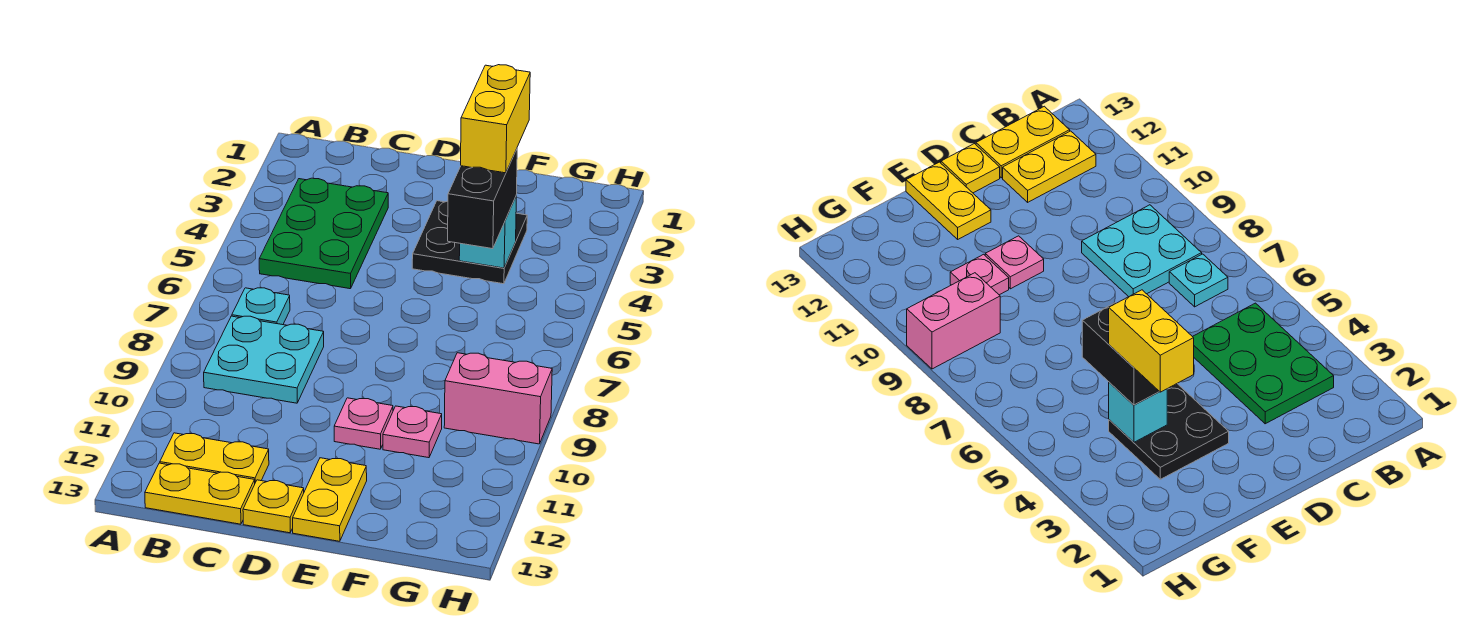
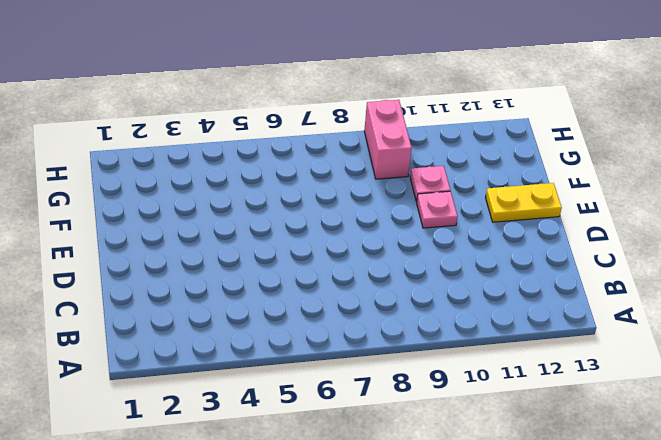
none -> green plate B3:C5 level 1
none -> cyan plate B7 level 1
none -> cyan plate B8:C9 level 1

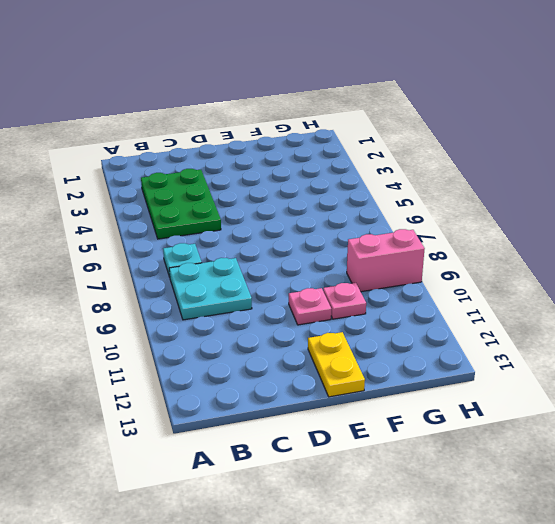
none -> yellow plate B12:C12 level 1
none -> yellow plate B13:C13 level 1
none -> yellow plate D13 level 1

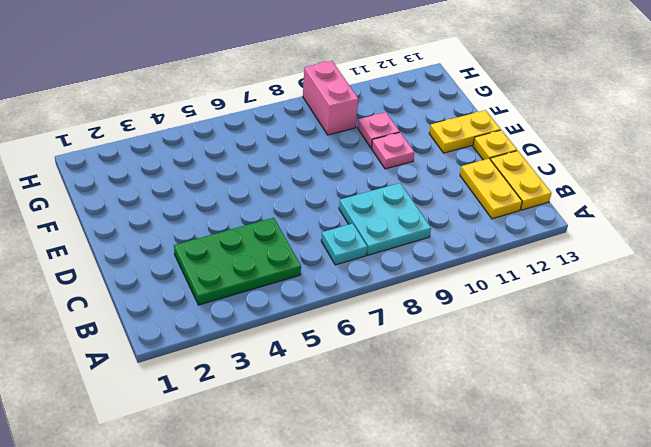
none -> black plate E3:F4 level 1
none -> cyan brick F4 level 2
none -> black brick F4:F5 level 3

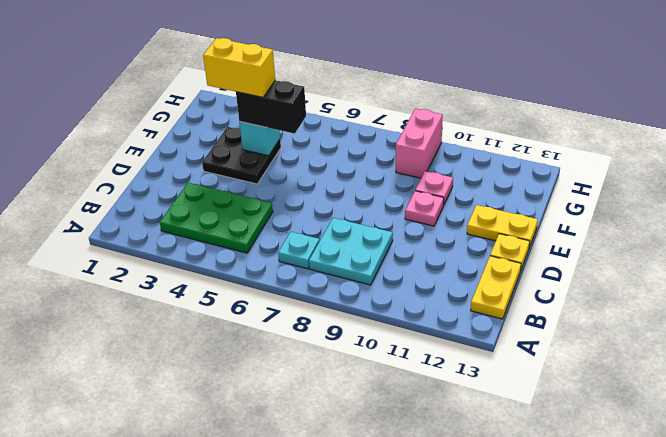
none -> yellow plate B12:C12 level 1

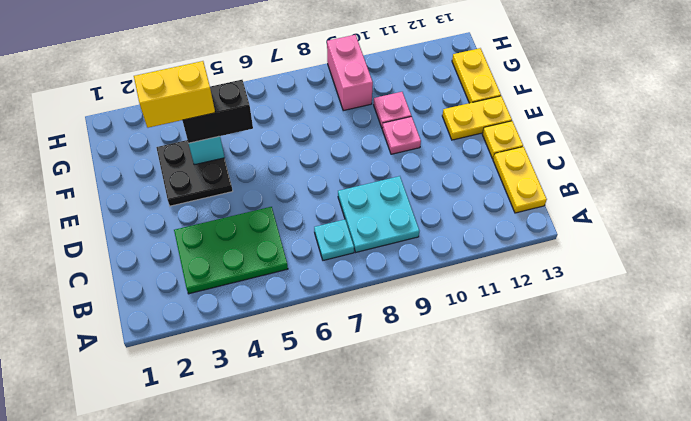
yellow plate F13:G13 level 1 -> yellow plate B12:C12 level 1

